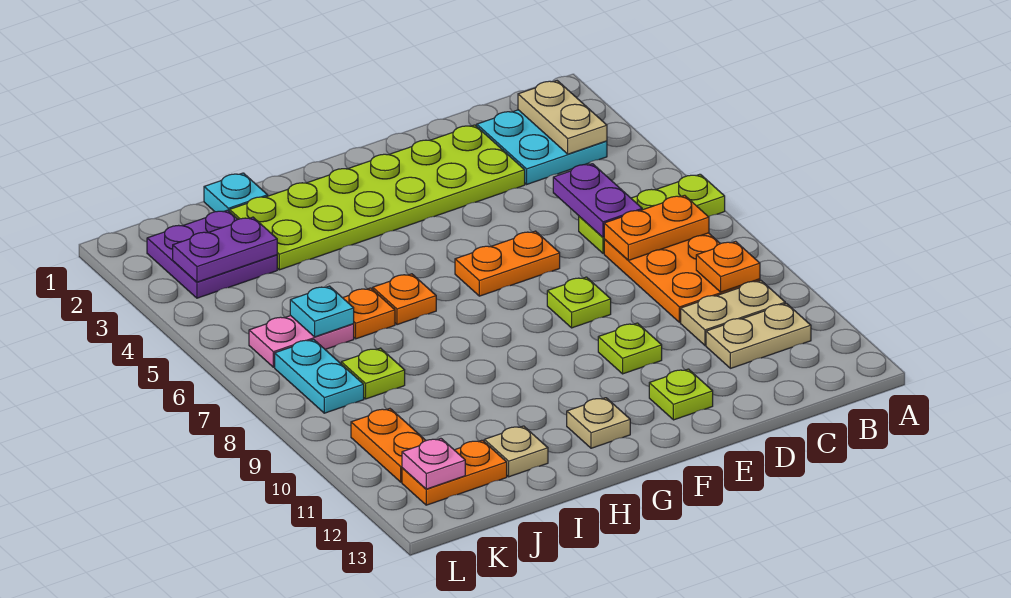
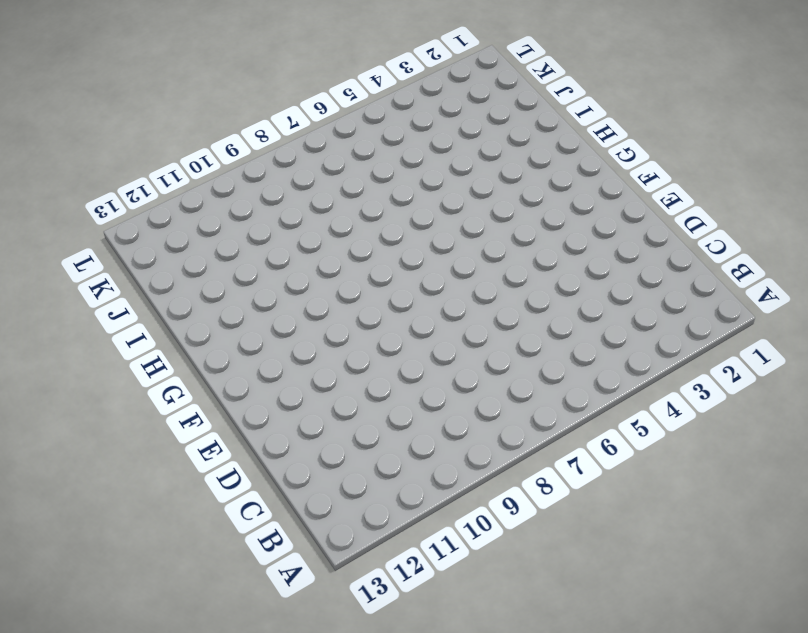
none -> lime plate A6:C6 level 1
none -> cyan plate B2:C3 level 1
none -> orange plate B7:C9 level 1

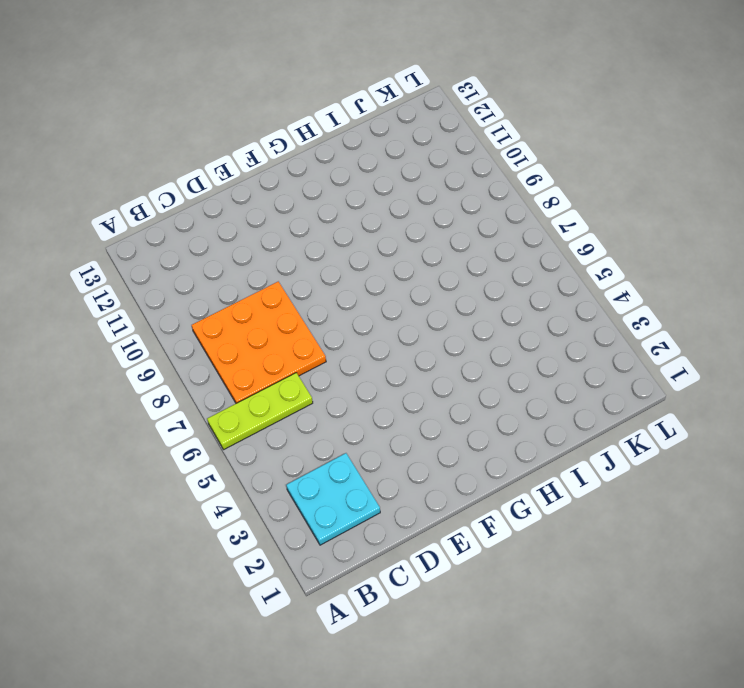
orange plate B7:D9 level 1 -> orange plate B7:C9 level 1
none -> tan plate B10:C10 level 1
none -> tan plate B11:C11 level 1
none -> lime plate D2:I3 level 1

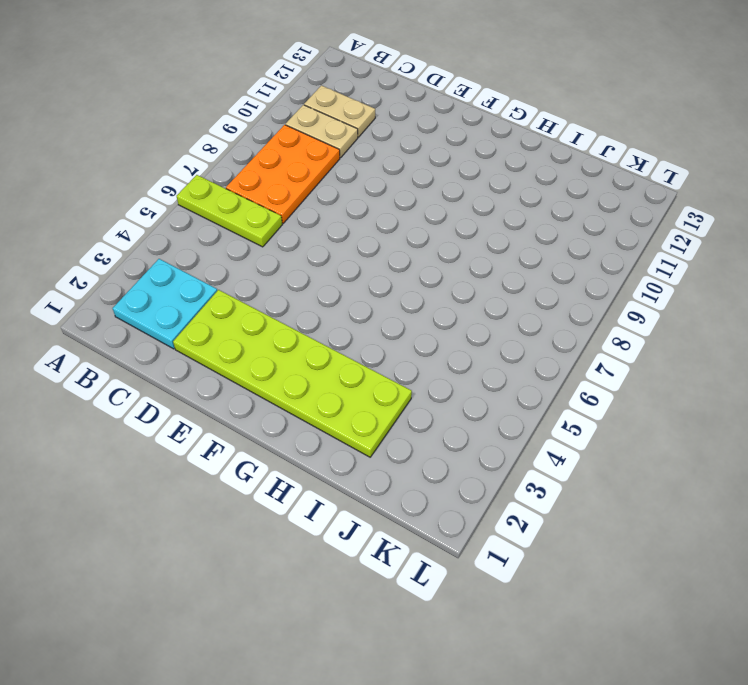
none -> orange plate E6:F6 level 1
none -> lime plate E8 level 1
none -> lime plate E10 level 1

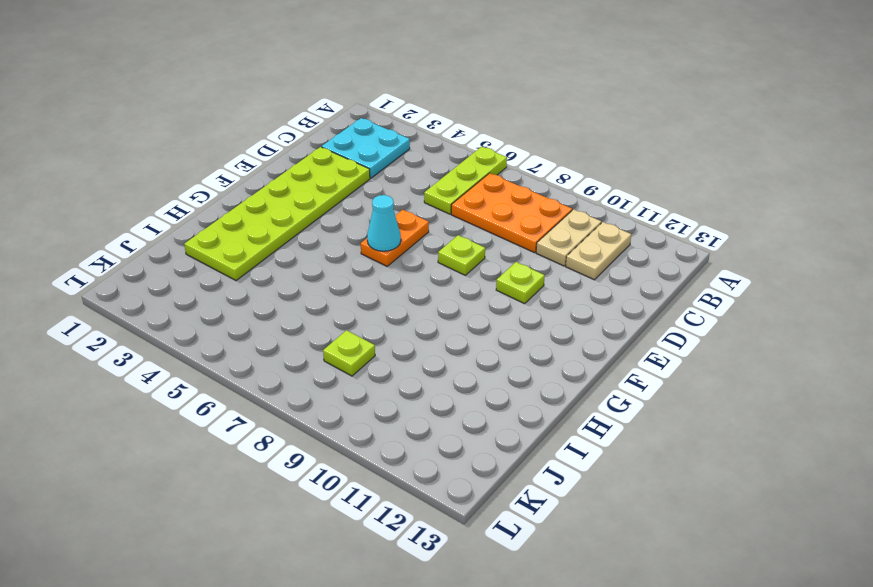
cyan cone F6 level 2 -> none
none -> lime plate E12 level 1
none -> tan plate G12 level 1
none -> orange plate H6 level 1

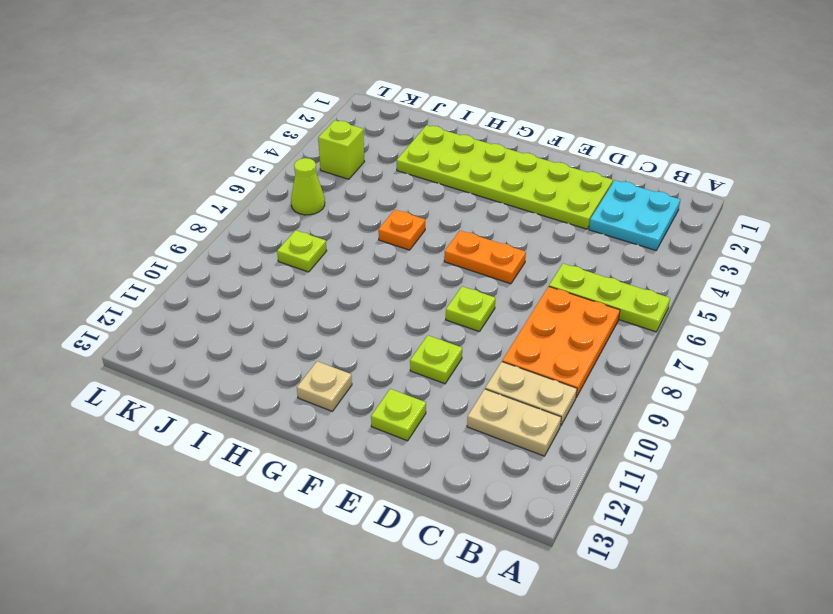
lime brick K4 level 1 -> none
lime cone K6 level 1 -> pink plate J6:K6 level 1
none -> cyan plate I1 level 1
none -> orange plate I6 level 1
none -> tan plate I12 level 1

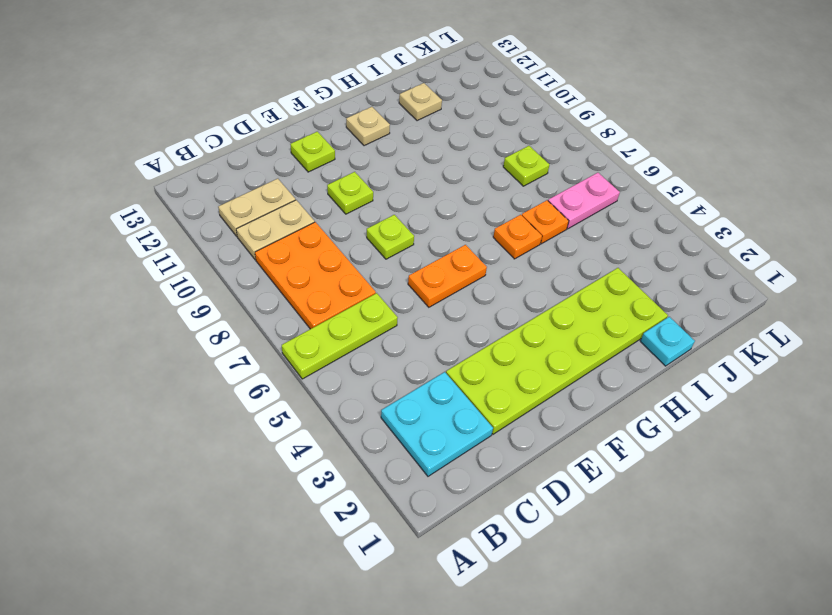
none -> purple plate J2:K3 level 1
none -> orange plate J12:K12 level 1
none -> cyan plate K7:K8 level 1

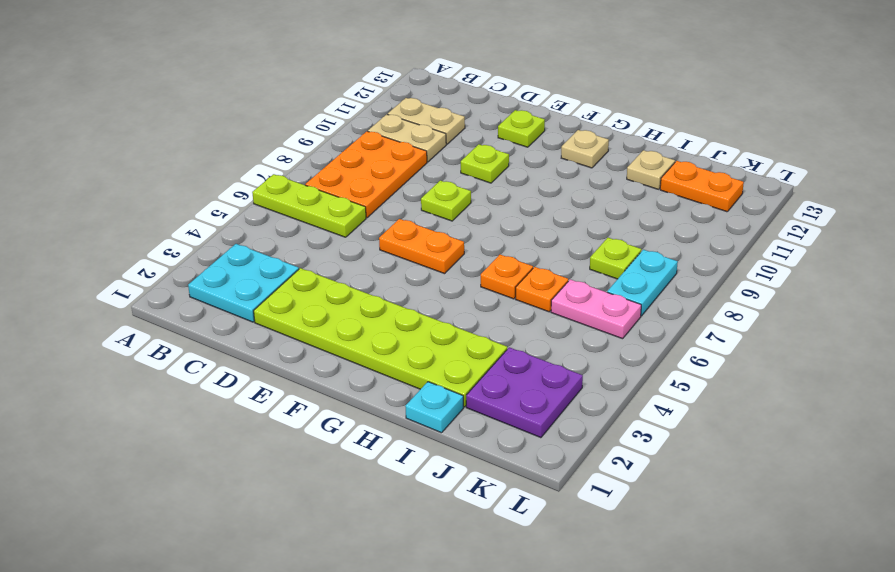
none -> orange plate K10:K11 level 1
none -> tan plate B2:B3 level 2
none -> orange plate B7:C7 level 2

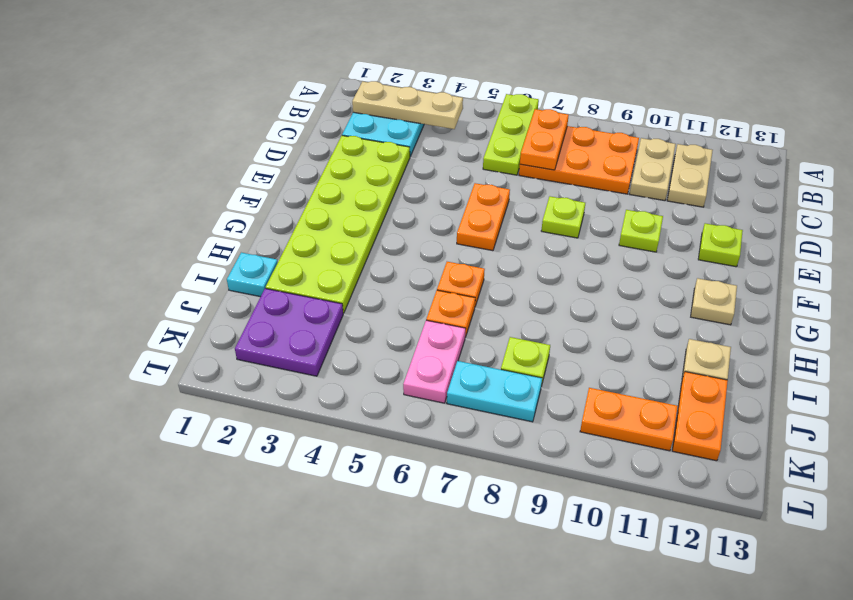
tan plate B2:B4 level 2 -> tan plate B2:B3 level 2
none -> orange plate B9 level 2
none -> purple plate C5:C6 level 2
none -> purple plate J3:K3 level 2

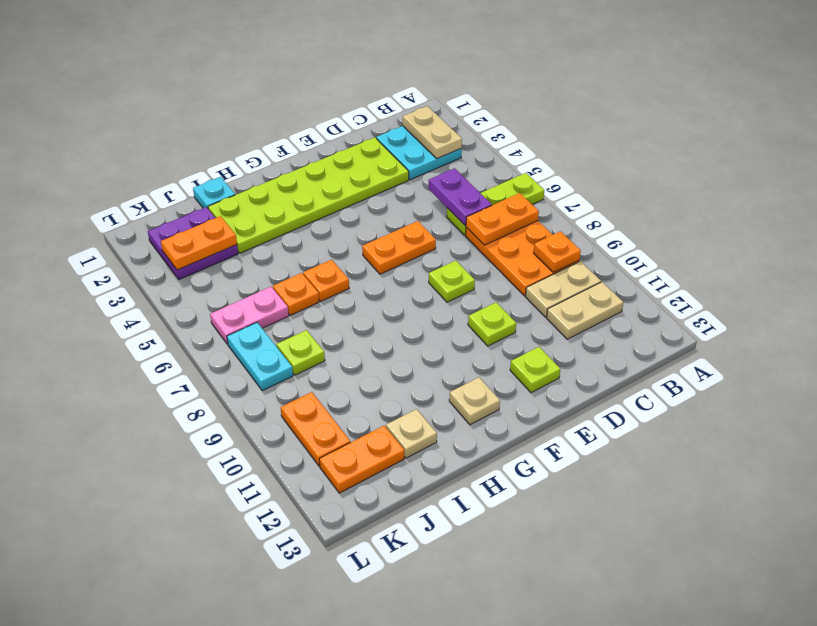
orange plate J3:K3 level 2 -> purple plate J3:K3 level 2
none -> cyan plate J6 level 2
none -> pink plate K12 level 2

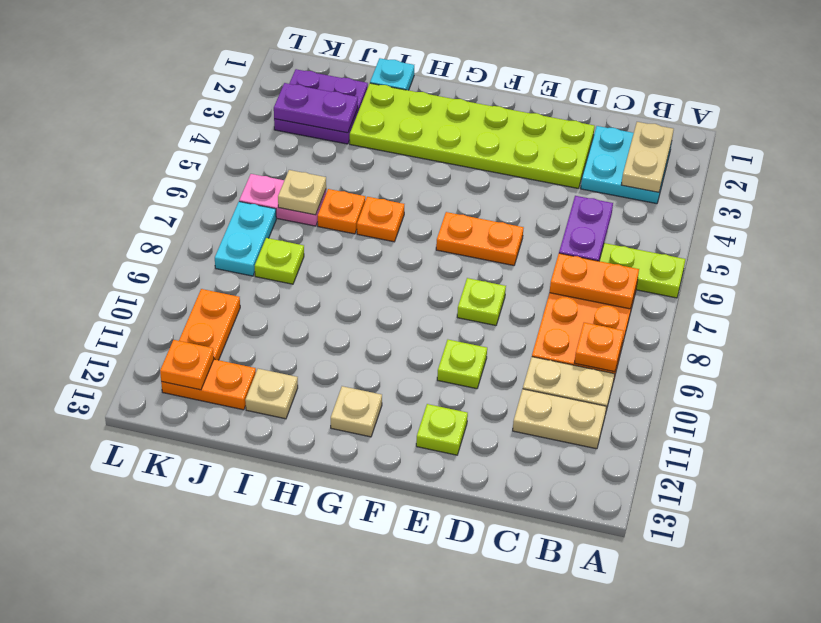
tan plate J6 level 2 -> cyan plate J6 level 2
orange plate K12 level 2 -> pink plate K12 level 2

